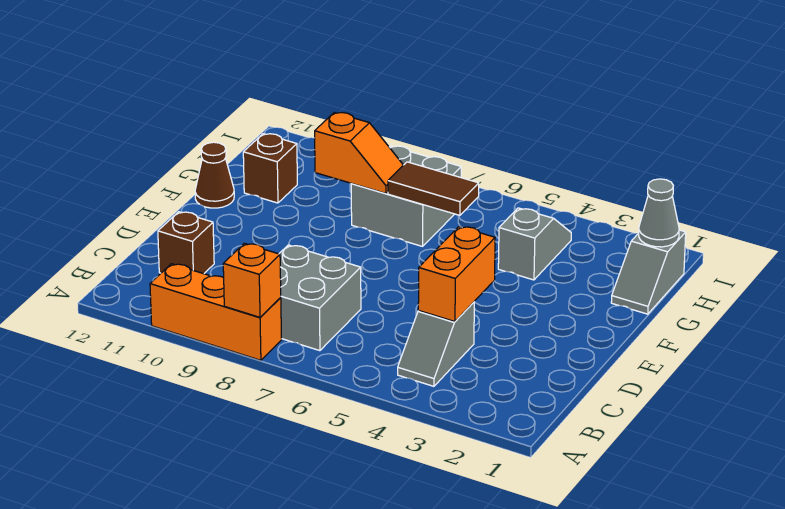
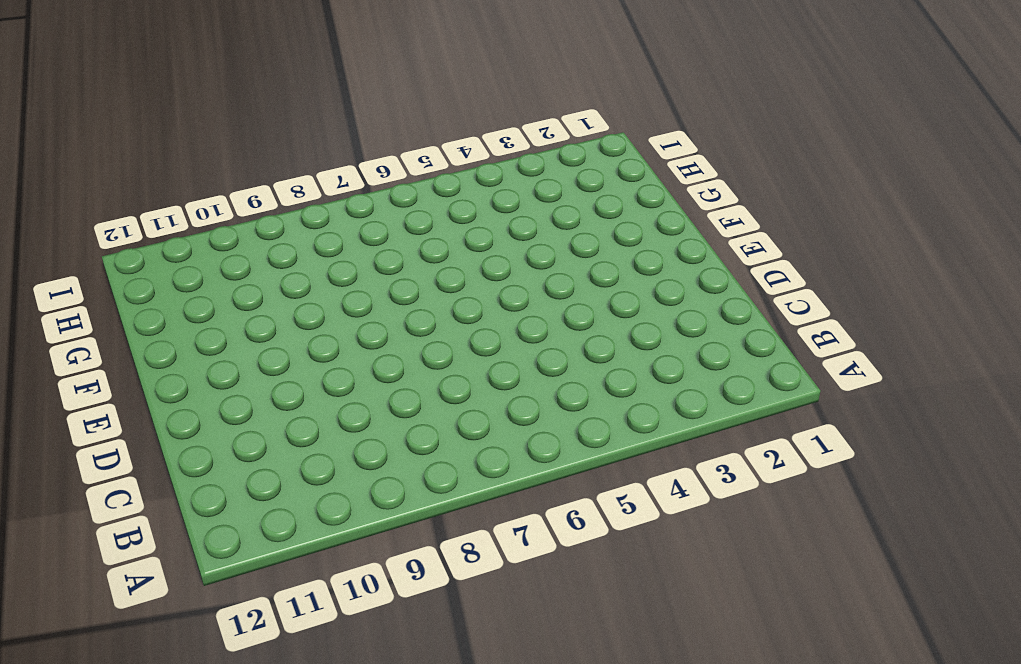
none -> orange brick A8:A10 level 1
none -> grey slope B4:C4 level 1 top C
none -> grey brick B7:C8 level 1

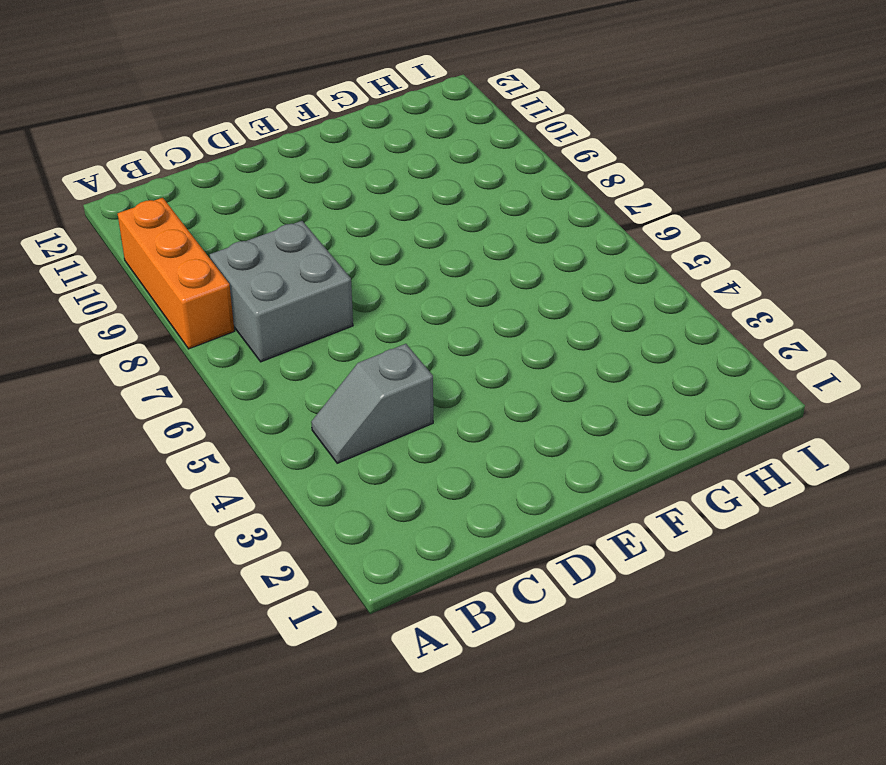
none -> brown brick C11 level 1
none -> brown cone F12 level 1
none -> grey slope G1:H1 level 1 top H

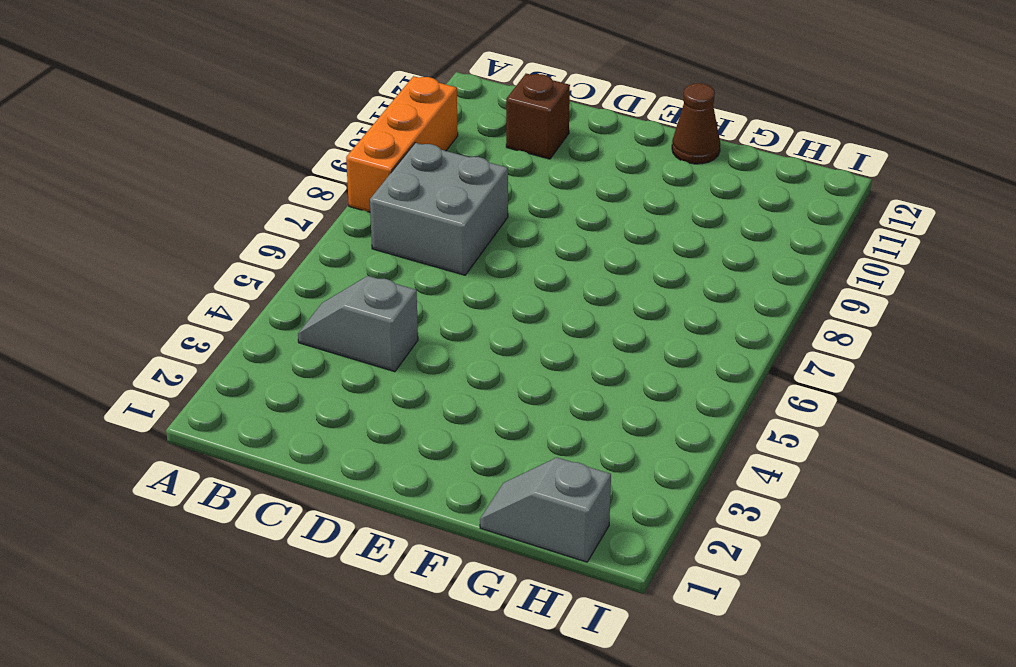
none -> grey slope G4:H4 level 1 top G
none -> grey brick G7:H8 level 1
none -> brown brick G11 level 1

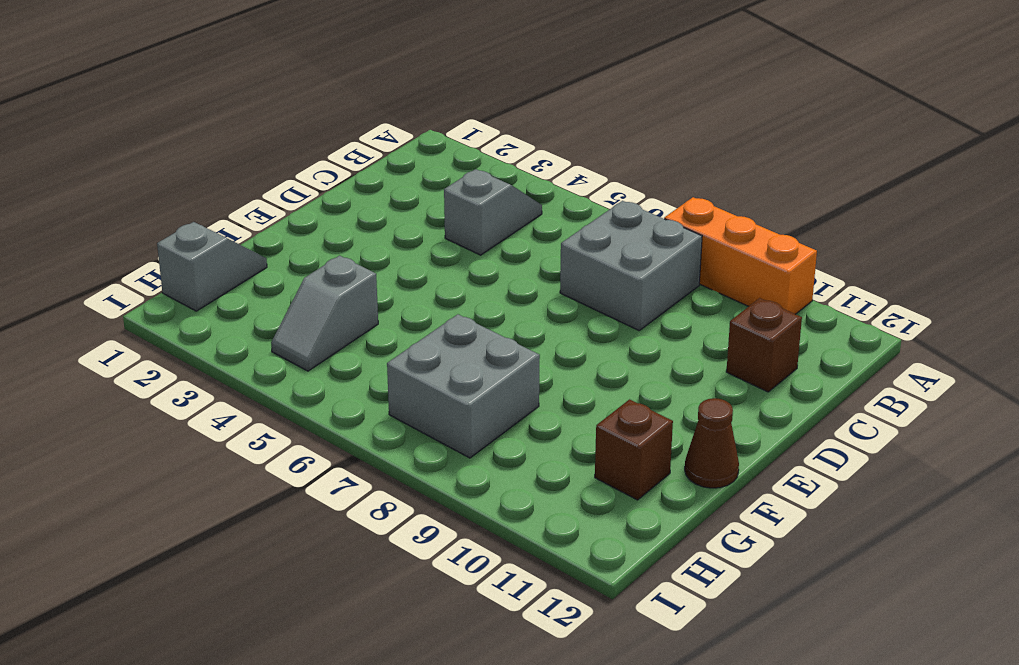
none -> orange brick A8 level 2
none -> orange brick C4:D4 level 2
none -> brown tile G6:G7 level 2

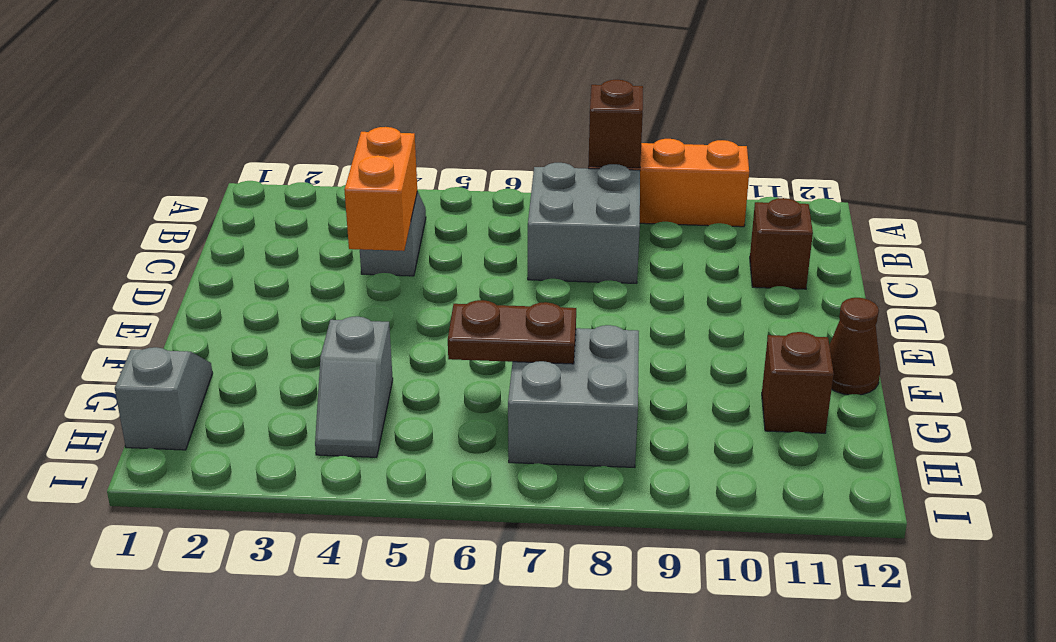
brown brick A8 level 2 -> orange brick A8 level 2
brown plate G6:G7 level 2 -> brown tile G6:G7 level 2
none -> orange slope G8:G9 level 2 top 9
none -> grey cone H1 level 2

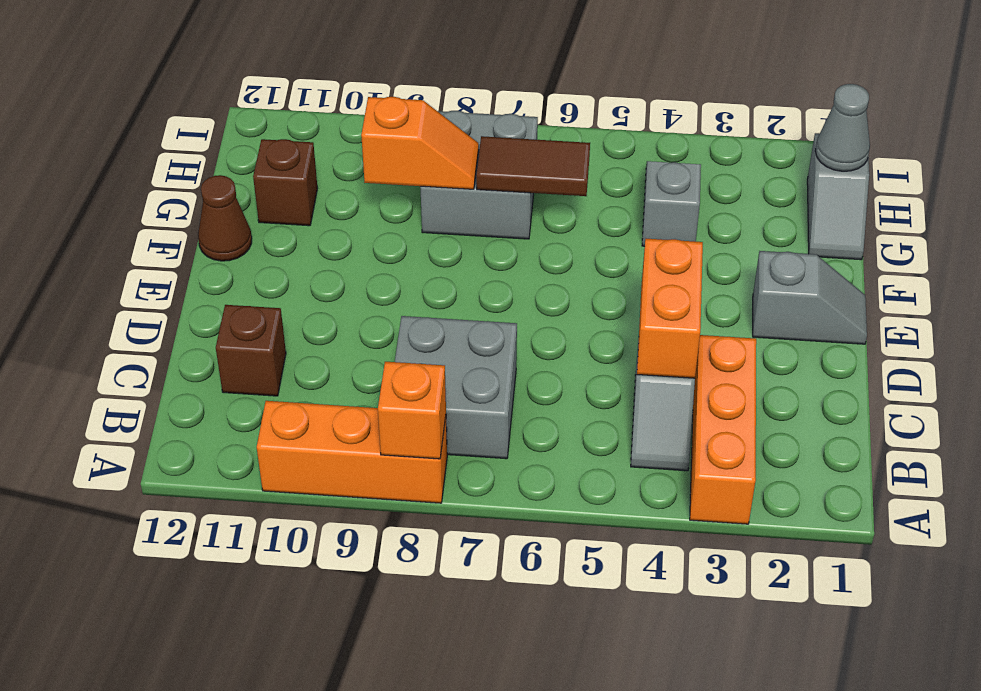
orange brick A3:C3 level 1 -> none
grey slope E1:E2 level 1 top 2 -> none

